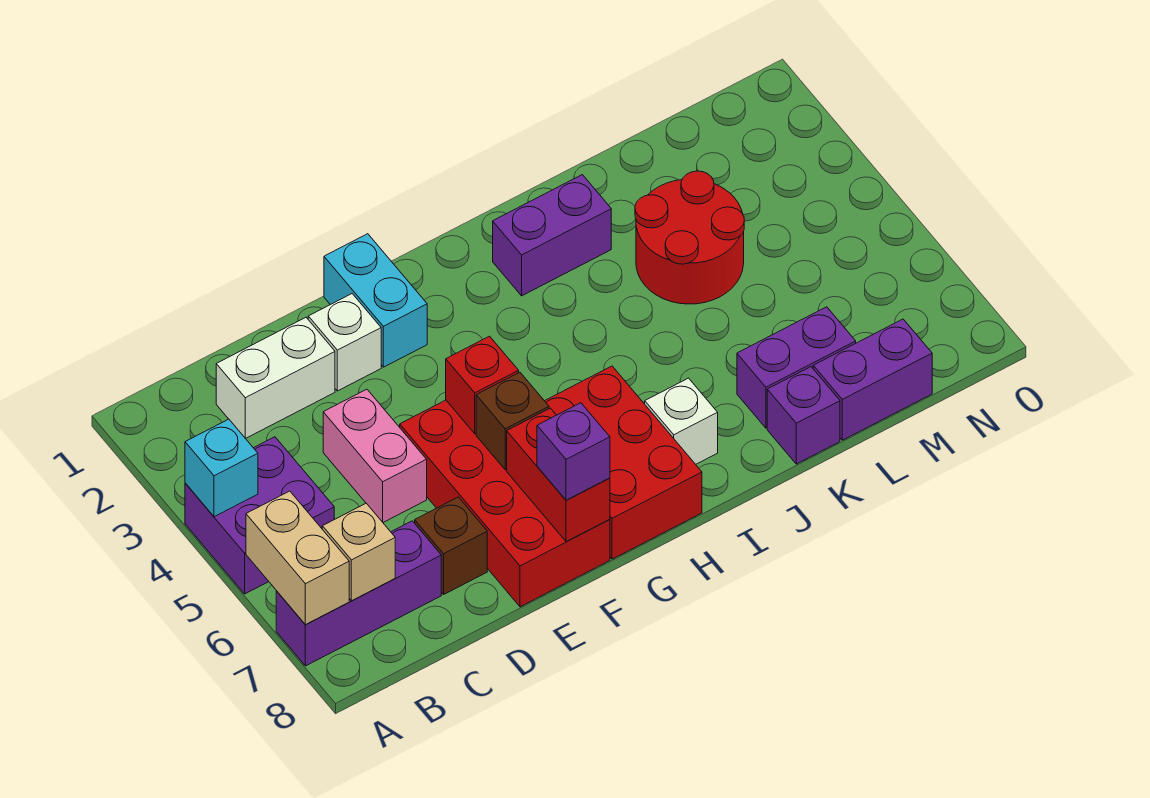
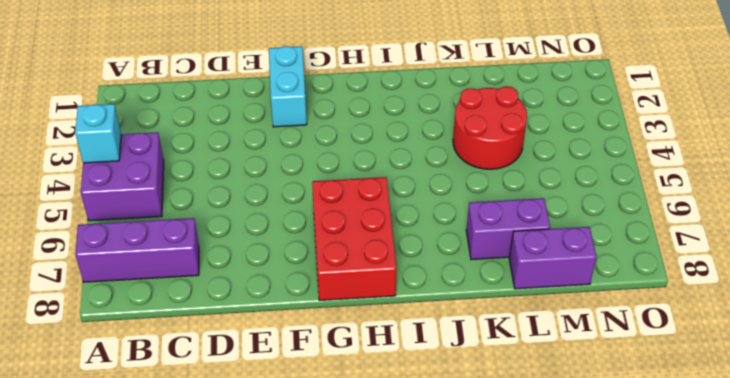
none -> white brick C2:D2 level 1
none -> pink brick D4:D5 level 1
none -> brown brick D7 level 1

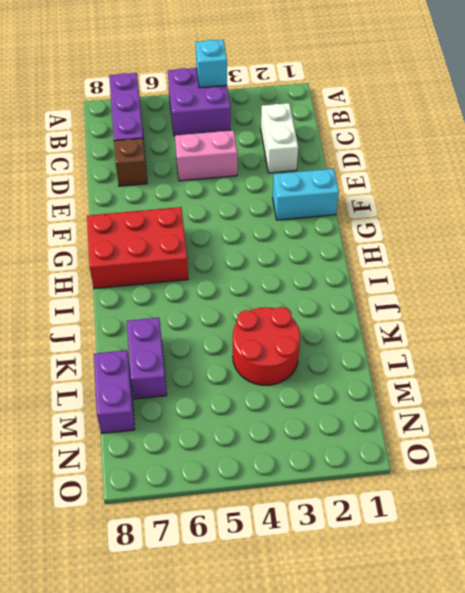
none -> white brick E2 level 1
none -> red brick E5:F8 level 1
none -> purple brick I2:J2 level 1

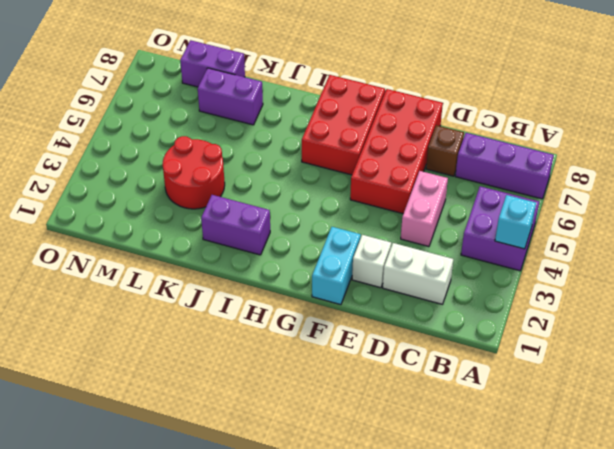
none -> white brick I7 level 1
none -> purple brick K8 level 1
none -> tan brick A6:A7 level 2

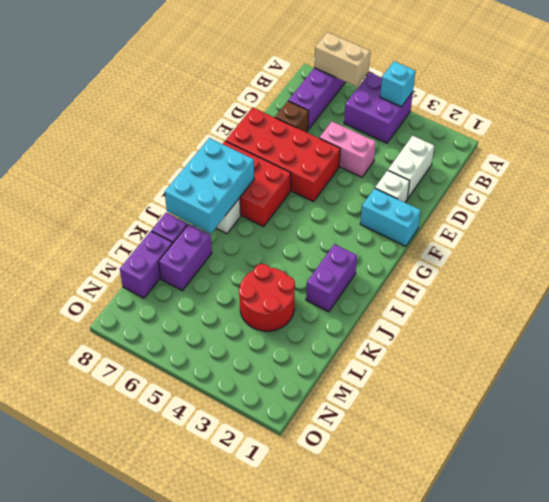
cyan brick H7:J8 level 2 -> none
none -> tan brick B7 level 2
none -> red brick F5 level 2
none -> brown brick F6 level 2

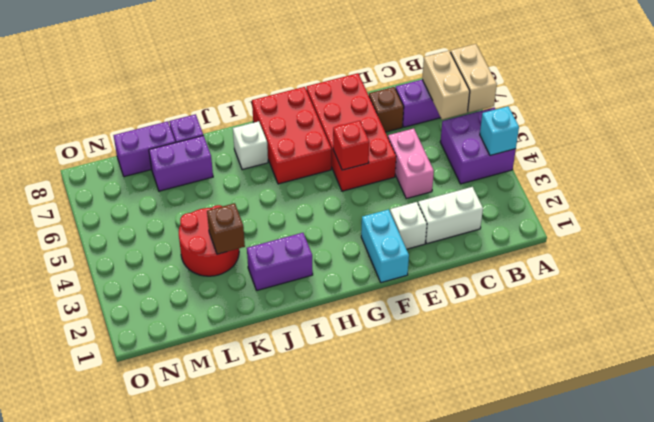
tan brick B6:B7 level 2 -> tan brick B7 level 2
brown brick K3 level 2 -> brown brick F6 level 2
none -> red brick F7:F8 level 2
none -> purple brick F8 level 3

